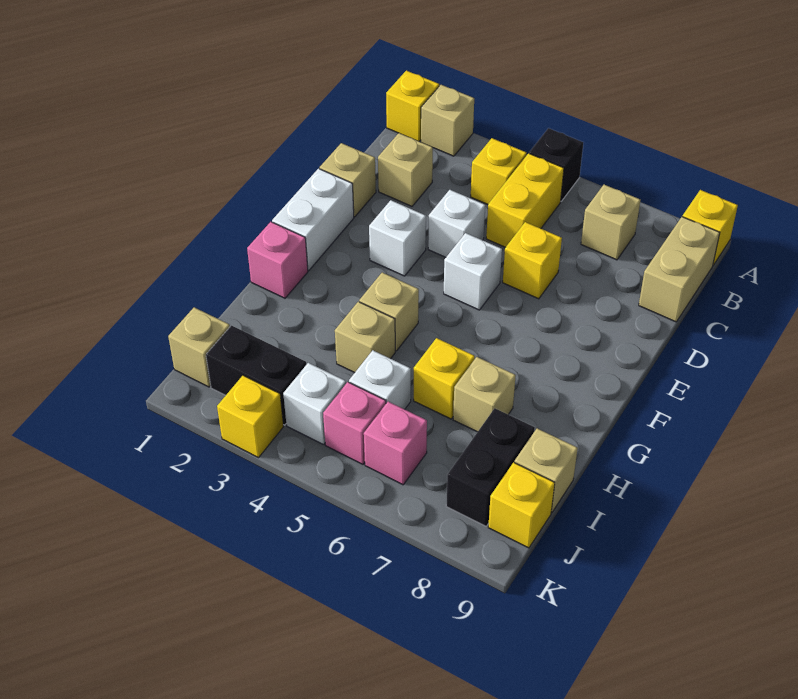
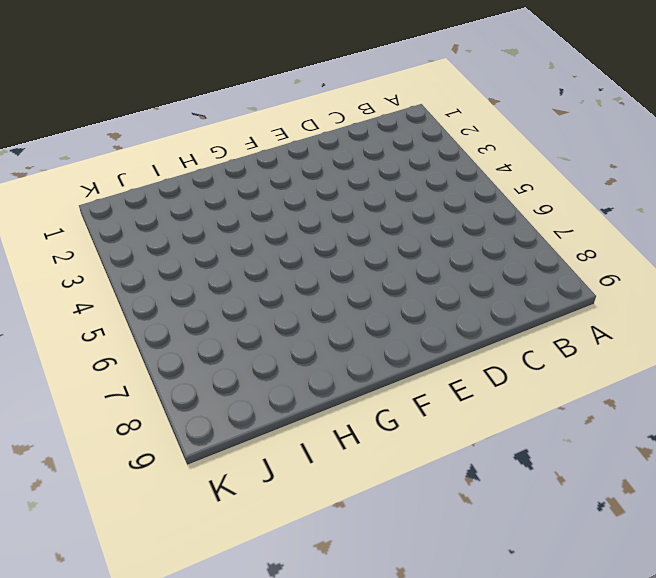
none -> yellow brick A1 level 1
none -> tan brick A2 level 1
none -> black brick A5 level 1
none -> yellow brick A9 level 1

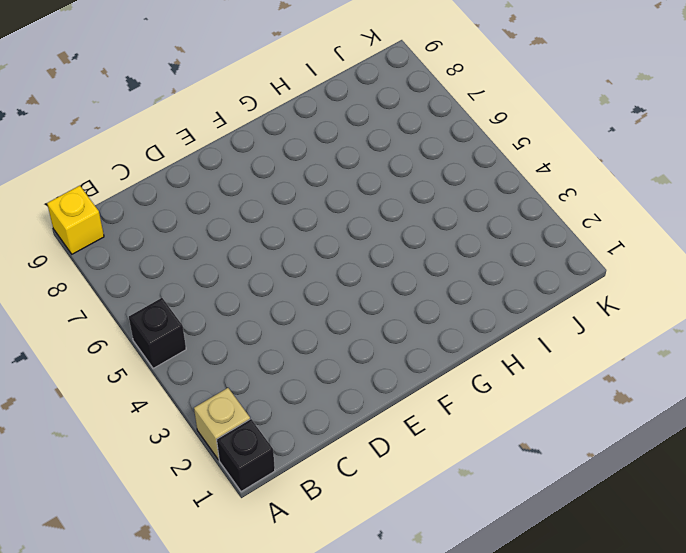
black brick A1 level 1 -> yellow brick A1 level 1
none -> yellow brick B4 level 1
none -> yellow brick B5:C5 level 1
none -> tan brick B7 level 1
none -> tan brick B9:C9 level 1

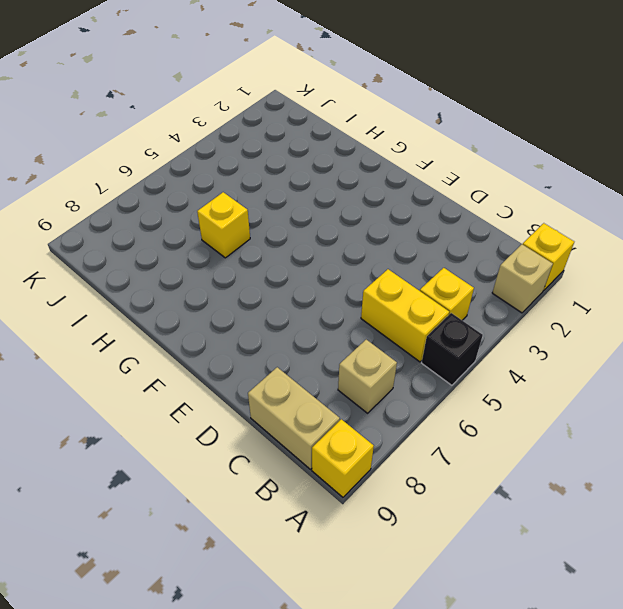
none -> tan brick C2 level 1
none -> tan brick D1 level 1
none -> white brick D4 level 1
none -> yellow brick D6 level 1

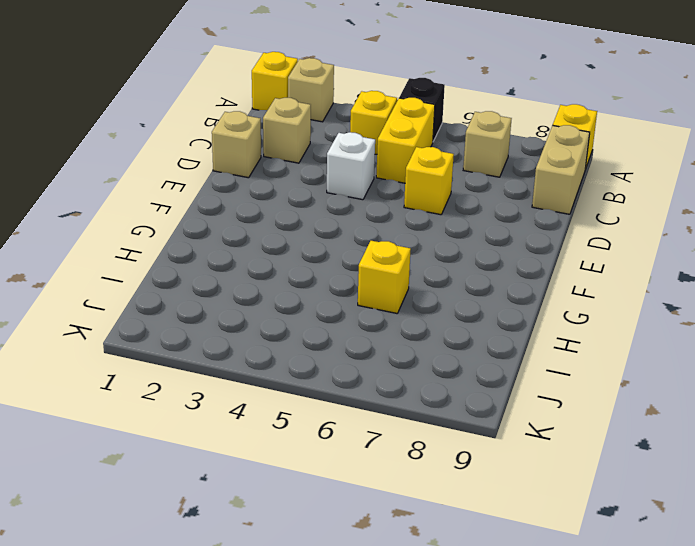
none -> white brick E1:F1 level 1
none -> white brick E3 level 1
none -> white brick E5 level 1
none -> pink brick G1 level 1

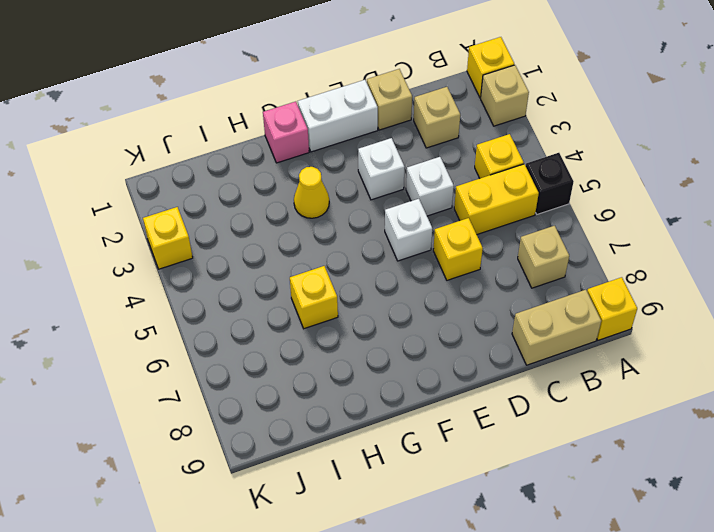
yellow cone G3 level 1 -> none
none -> tan brick G4 level 1
none -> tan brick H4 level 1
none -> tan brick H7 level 1
none -> white brick I5 level 1

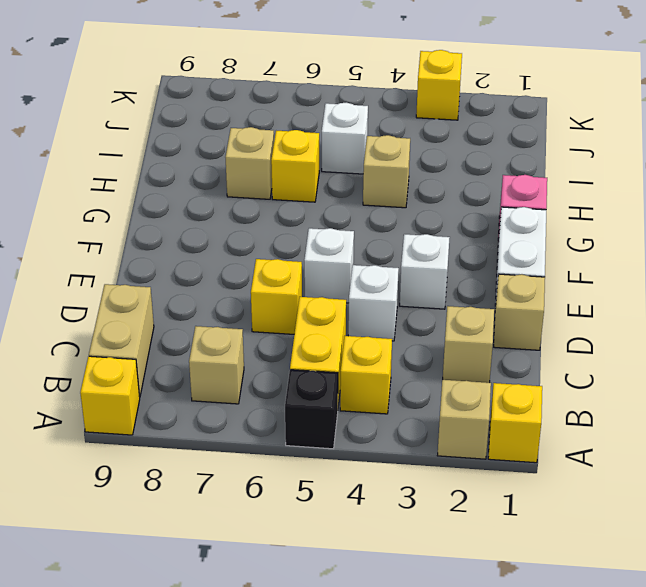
none -> tan brick G4 level 1
none -> black brick I8:J8 level 1
none -> tan brick I9 level 1
none -> tan brick J1 level 1

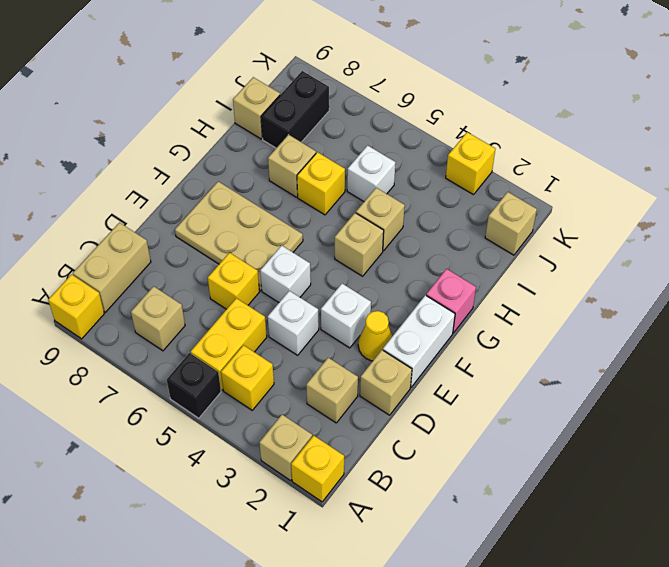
yellow cone E2 level 1 -> none
tan plate E6:F8 level 1 -> none
none -> black brick J2:J3 level 1
none -> white brick J4 level 1
none -> pink brick J5 level 1
none -> pink brick J6 level 1

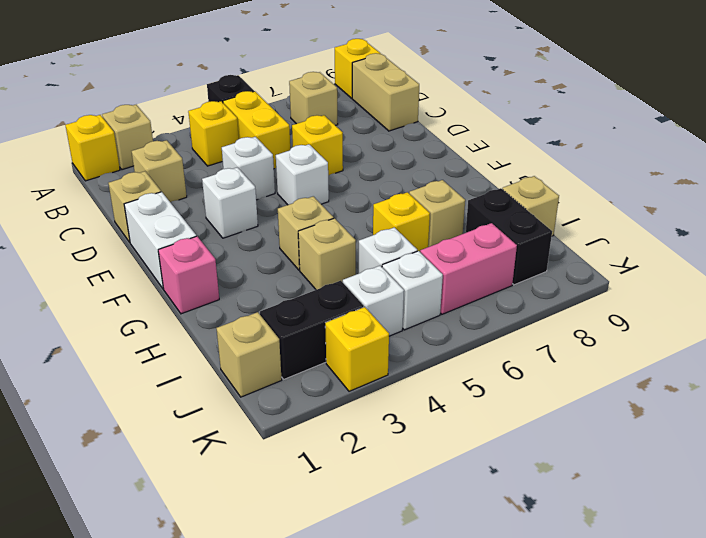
white brick J5 level 1 -> pink brick J5 level 1
pink brick J6:J7 level 1 -> pink brick J6 level 1
none -> yellow brick J9 level 1

